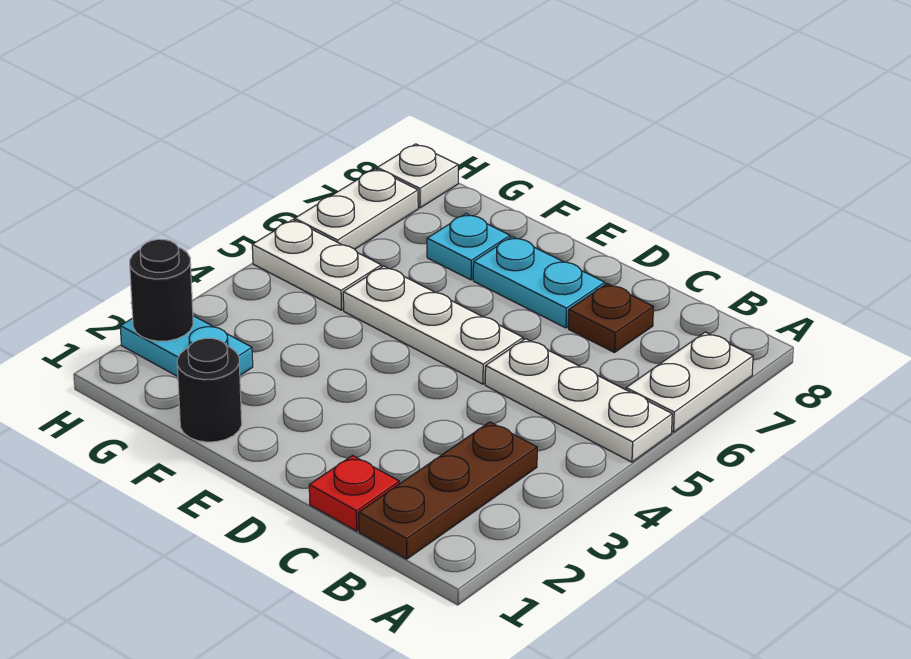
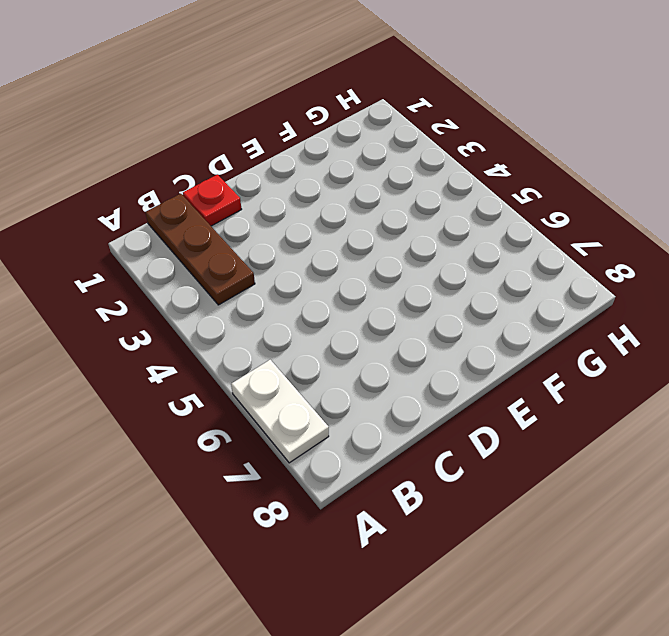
none -> white plate A5:C5 level 1
none -> brown plate C7 level 1
none -> white plate D5:F5 level 1

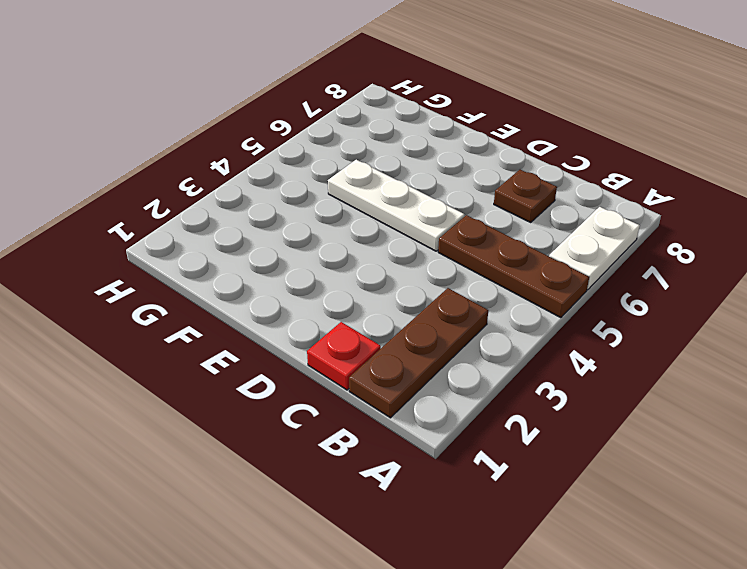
brown plate A5:C5 level 1 -> white plate A5:C5 level 1
none -> cyan plate D7:E7 level 1
none -> black round brick F1 level 1
none -> cyan plate F7 level 1

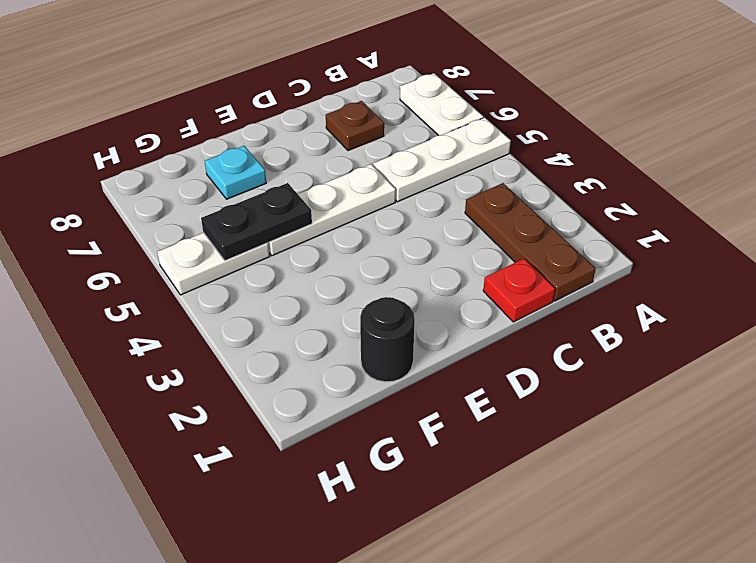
black plate F5:G5 level 2 -> none
none -> cyan plate D7:E7 level 1
none -> cyan plate G2:H2 level 1
none -> white plate H6:H7 level 1

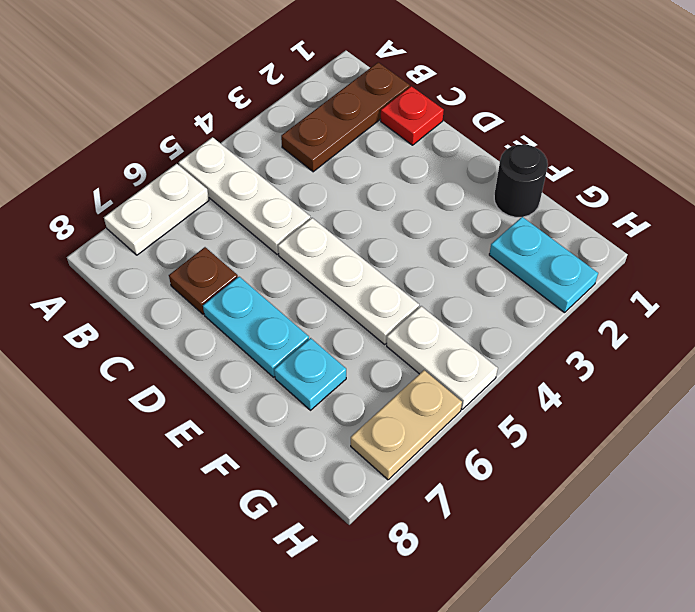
tan plate H6:H7 level 1 -> white plate H6:H7 level 1
none -> white plate H8 level 1
none -> black round brick H2 level 2

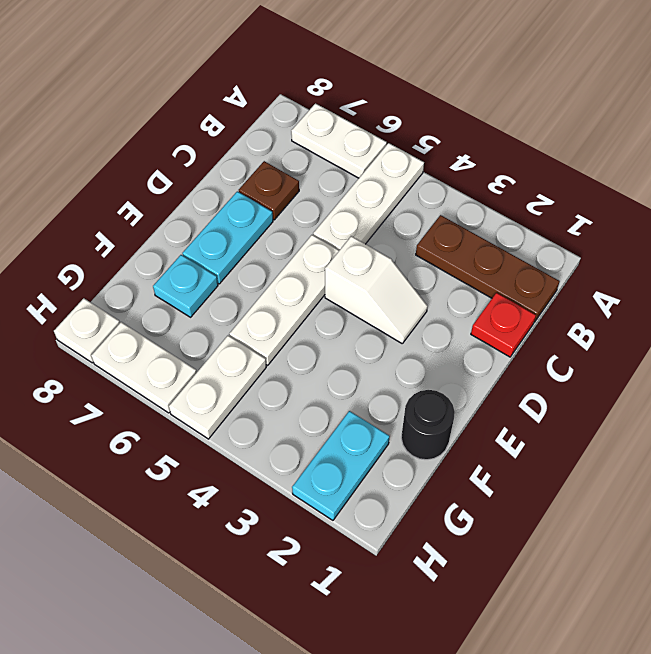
white slope D3:D4 level 1 top 4 -> none
none -> black round brick H2 level 2

